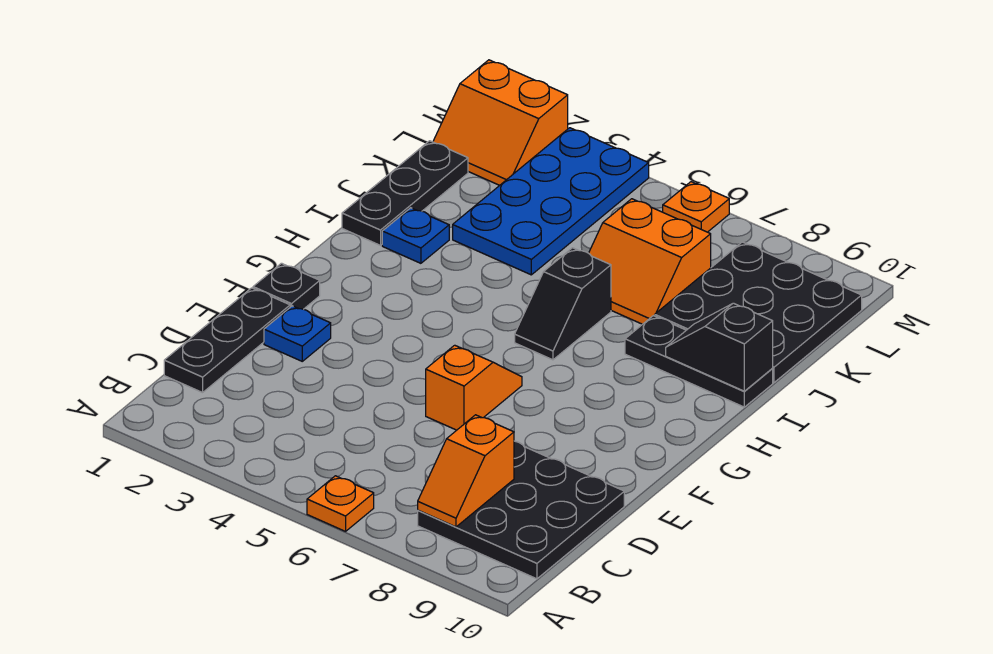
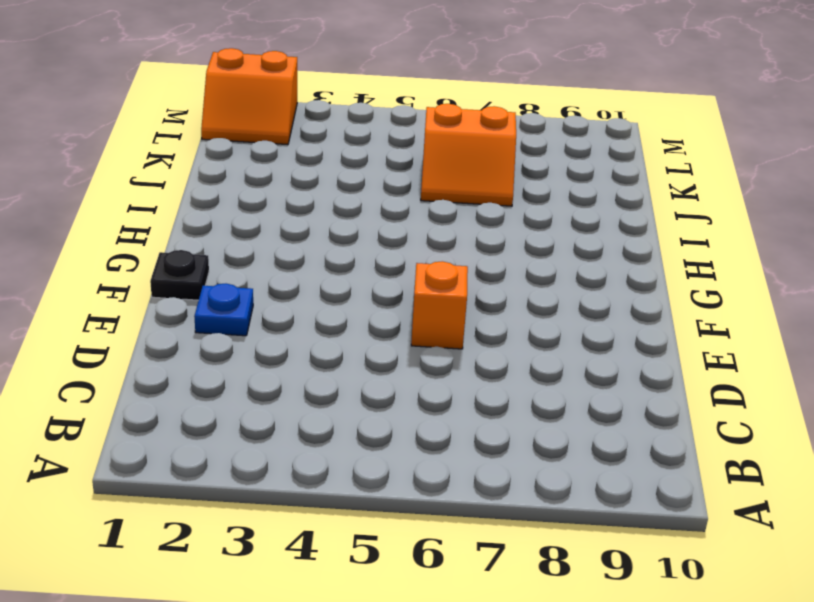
none -> orange plate A6 level 1
none -> black plate B8:D10 level 1
none -> black plate C1:E1 level 1

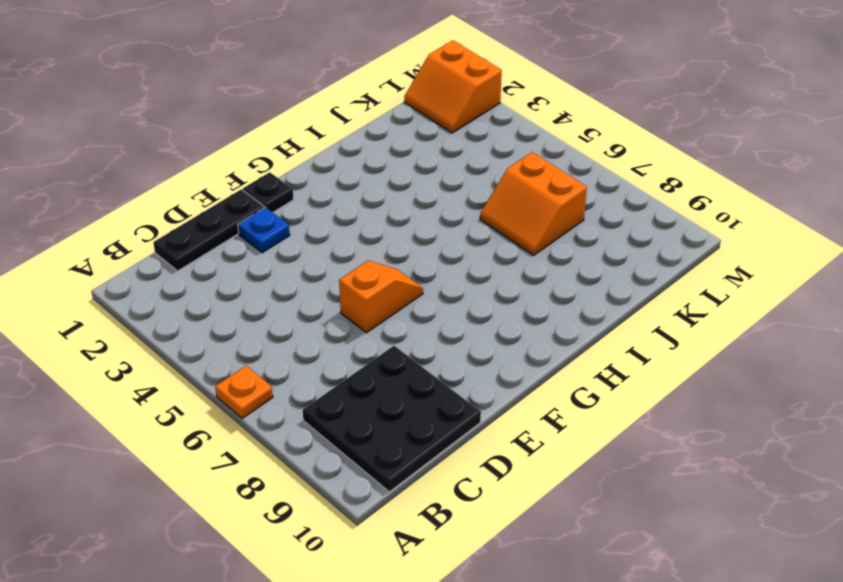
none -> black slope H6:I6 level 1 top I
none -> black plate I1:K1 level 1
none -> blue plate I2 level 1

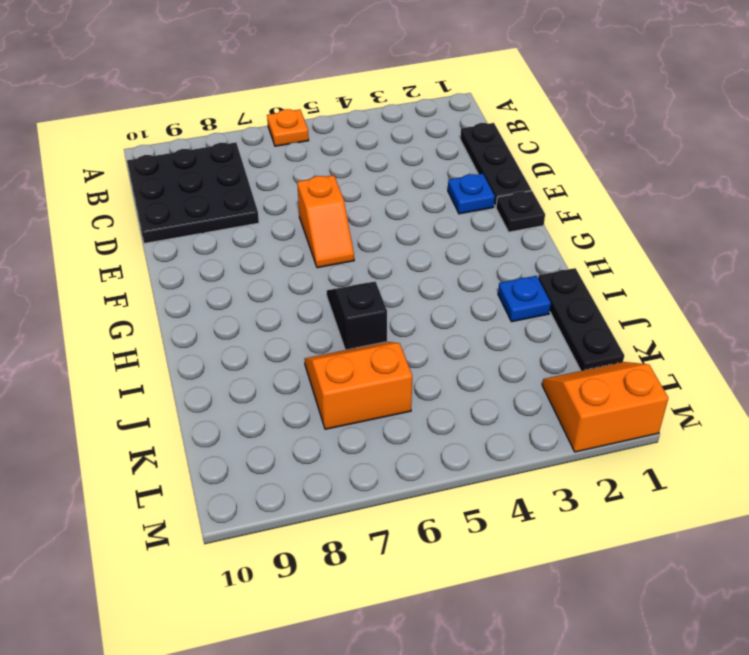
none -> black plate I8:I10 level 1
none -> blue plate J3:M4 level 1
none -> black plate J8:L10 level 1

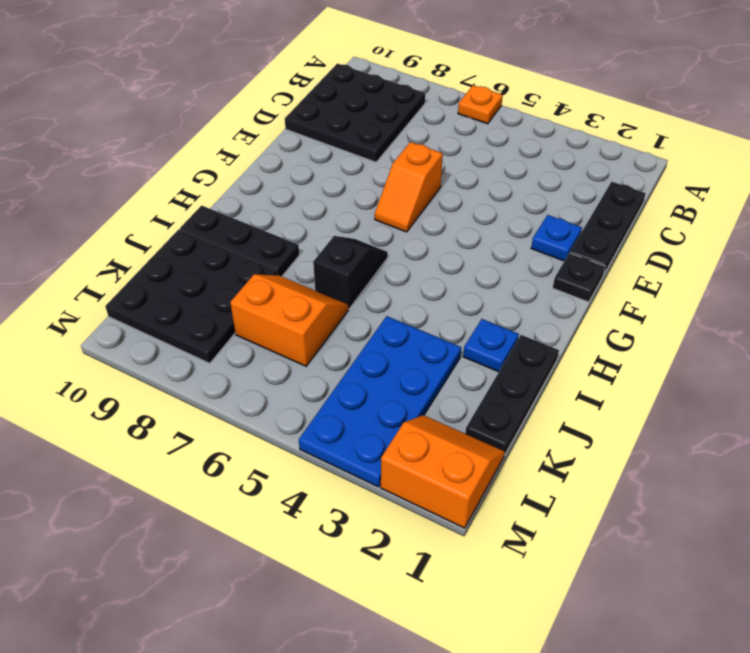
none -> orange plate M6 level 1
none -> orange slope B8:C8 level 2 top C
none -> black slope I9:I10 level 2 top 10

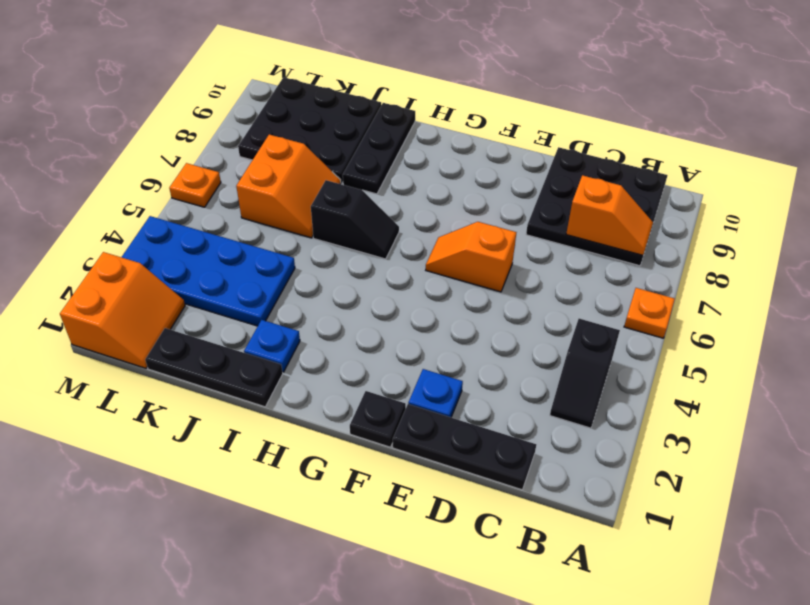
black slope B3:B4 level 1 top 4 -> black slope I9:I10 level 2 top 10

